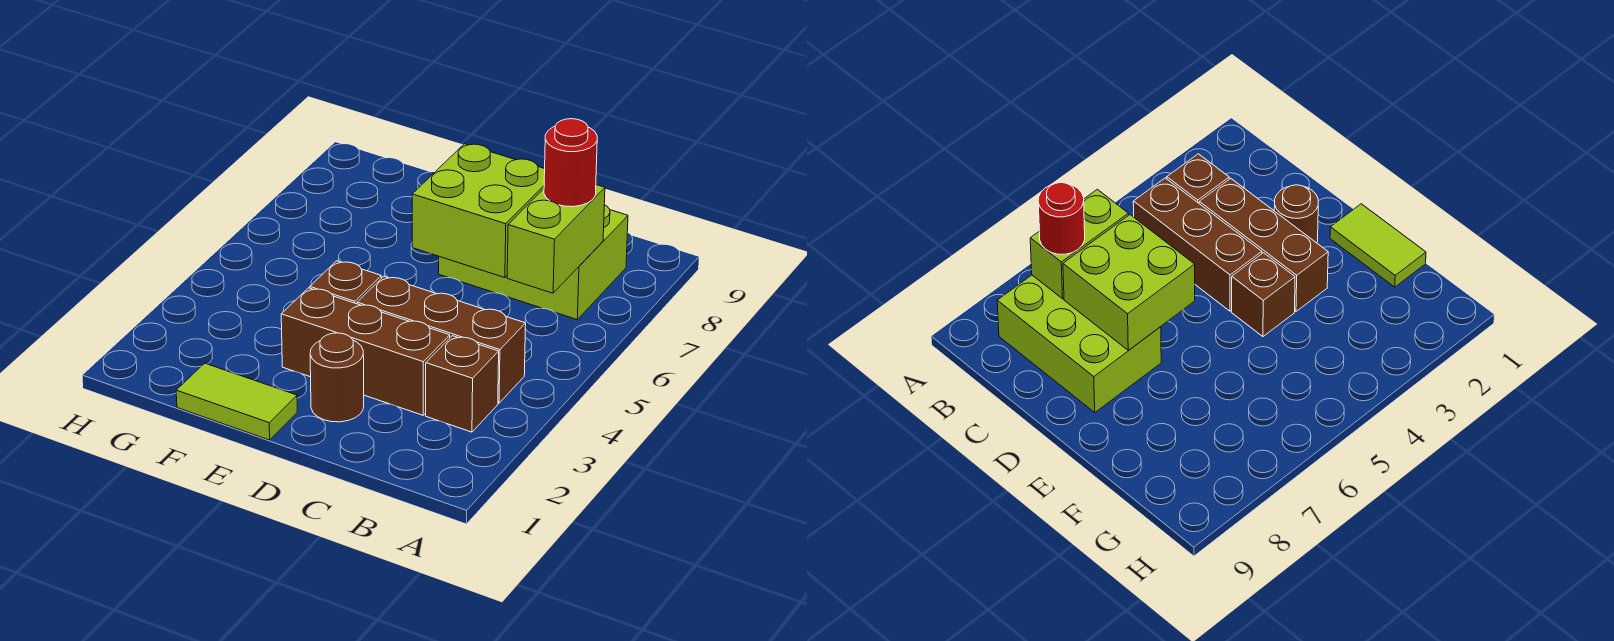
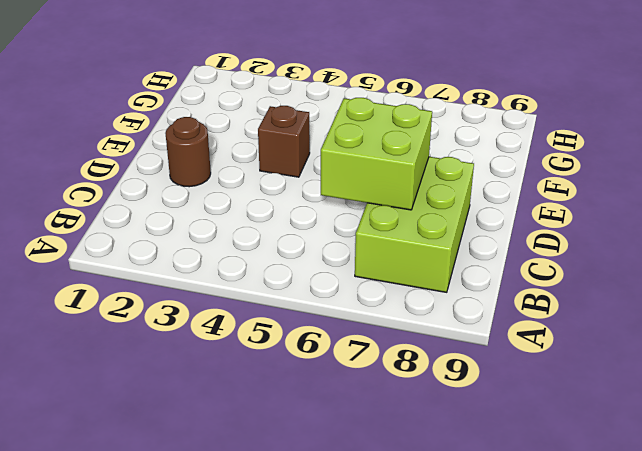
none -> brown brick B3 level 1
none -> brown brick B4:D4 level 1

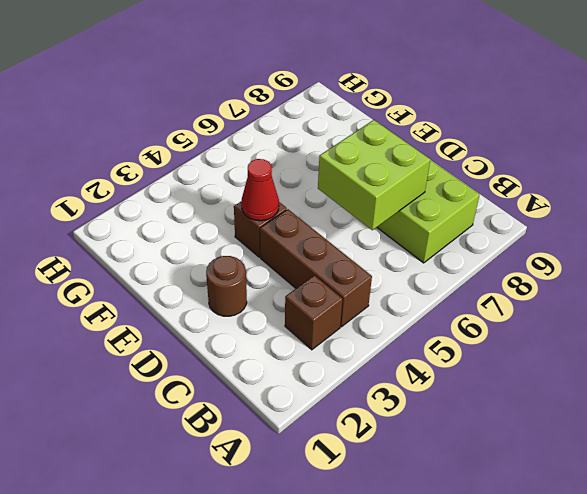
red cone E4 level 2 -> none
none -> brown brick C3:E3 level 1
none -> lime tile E1:F1 level 1

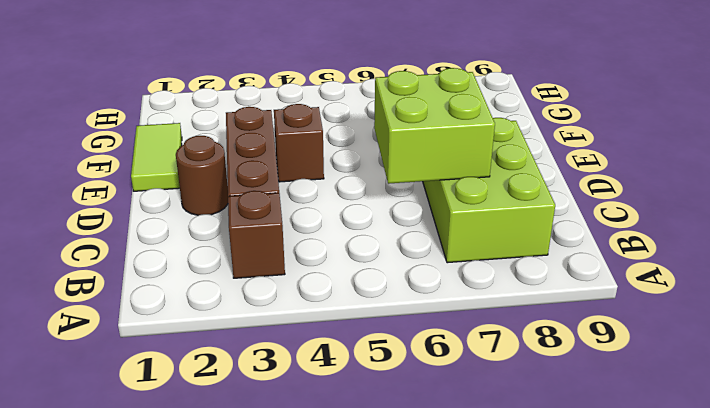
none -> brown brick B4:D4 level 1
none -> lime brick B6:B7 level 2

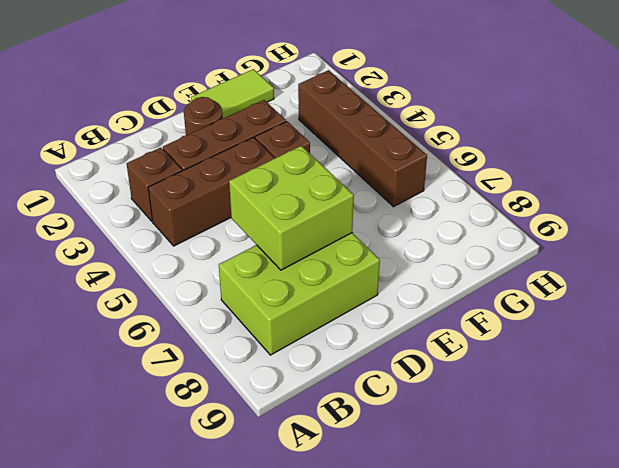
brown brick G3:G6 level 1 -> none
none -> lime brick B6:B7 level 2
none -> red round brick B7 level 3

